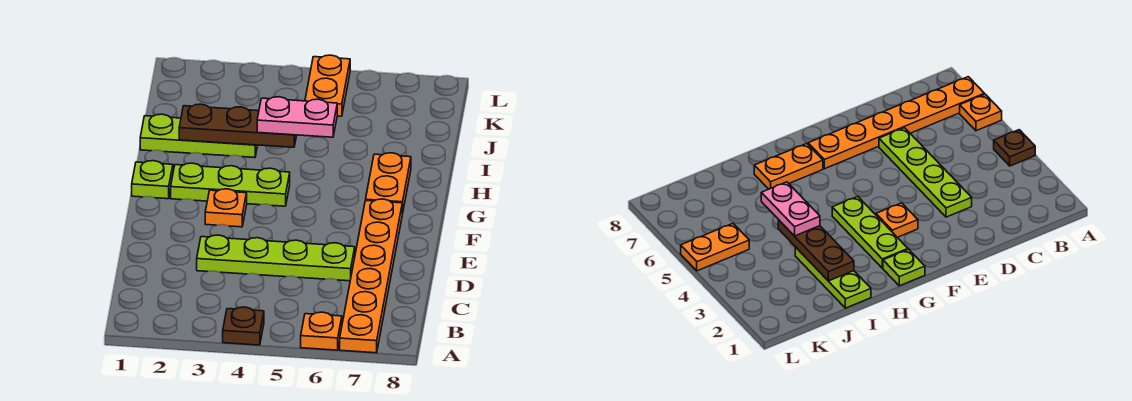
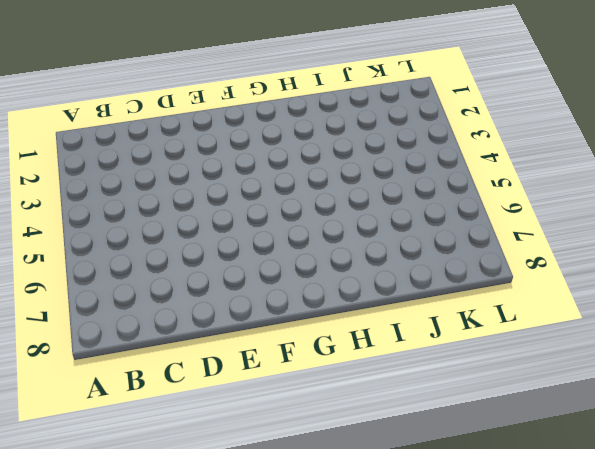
none -> brown plate A4 level 1
none -> orange plate A6 level 1
none -> orange plate A7:F7 level 1

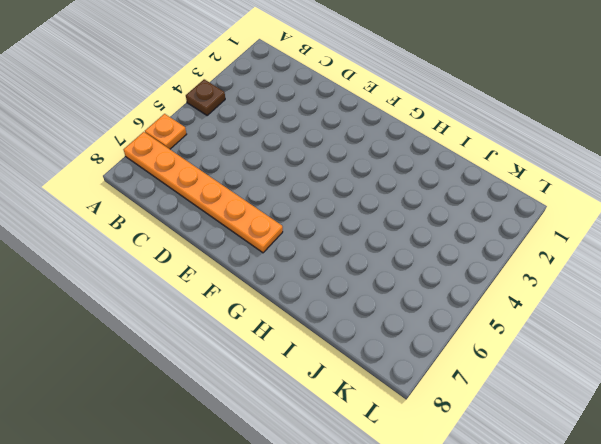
none -> lime plate D3:D6 level 1
none -> orange plate F3 level 1
none -> lime plate G1 level 1

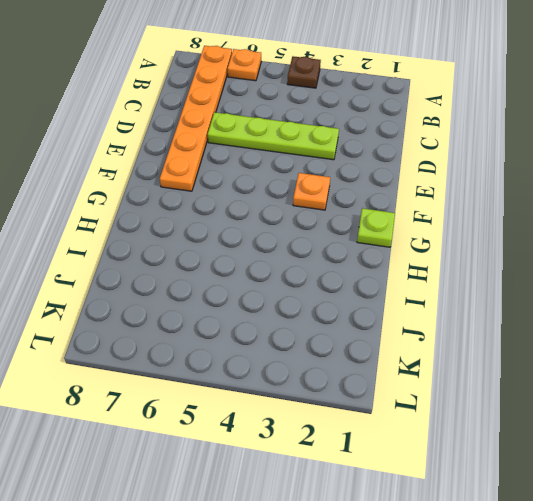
none -> lime plate G2:G4 level 1
none -> orange plate G7:H7 level 1
none -> lime plate I1:I3 level 1

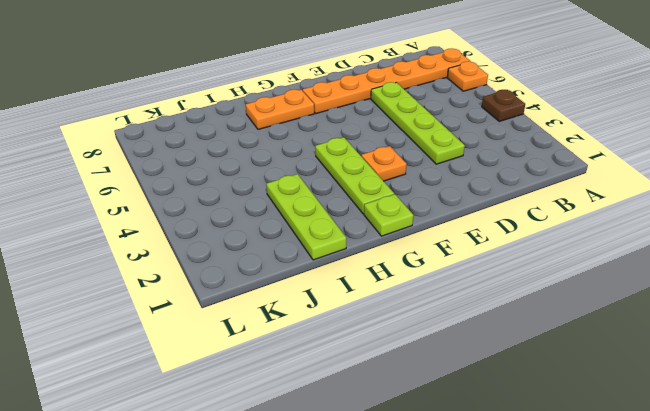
none -> orange plate K5:L5 level 1
none -> brown plate I2:I4 level 2
none -> pink plate I4:I5 level 3

